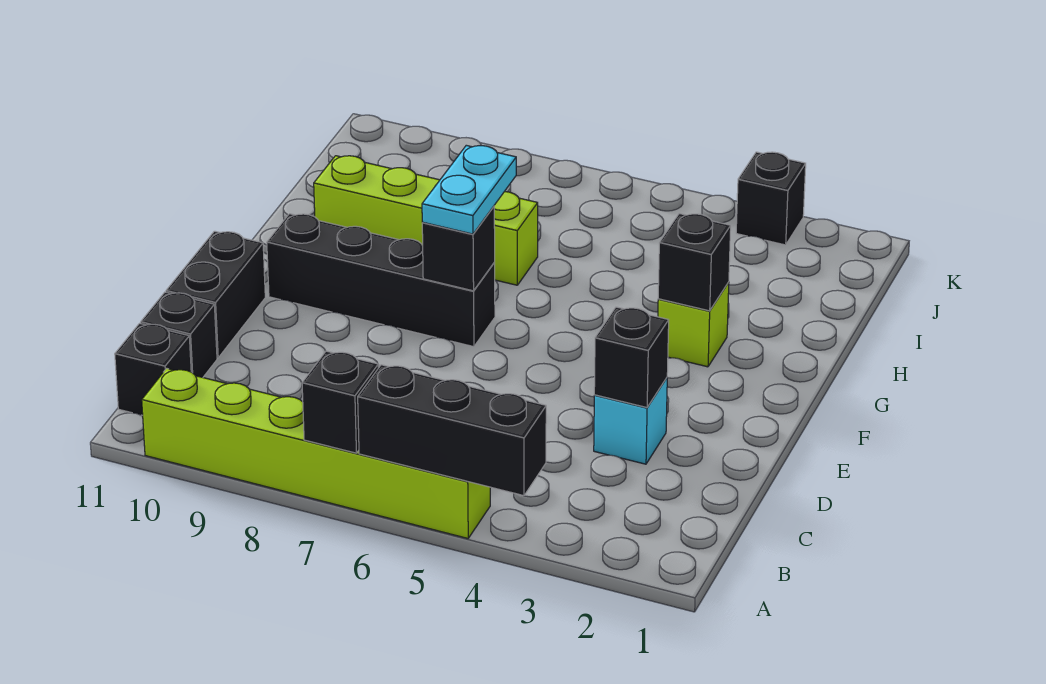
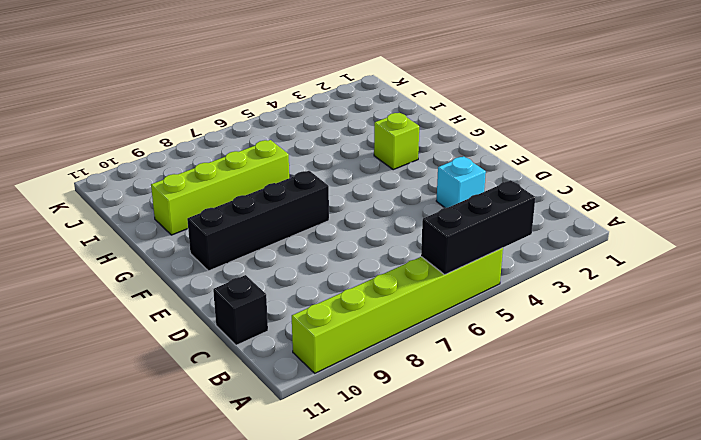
none -> black brick B11 level 1
none -> black brick D11:E11 level 1
none -> black brick K3 level 1

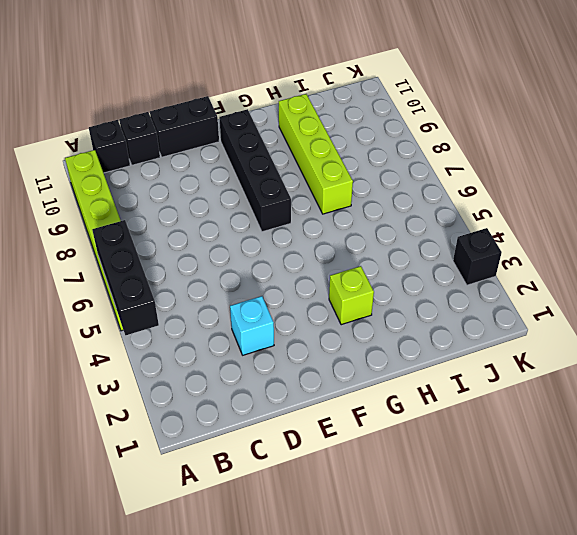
none -> black brick A7 level 2
none -> black brick D3 level 2
none -> black brick F7 level 2

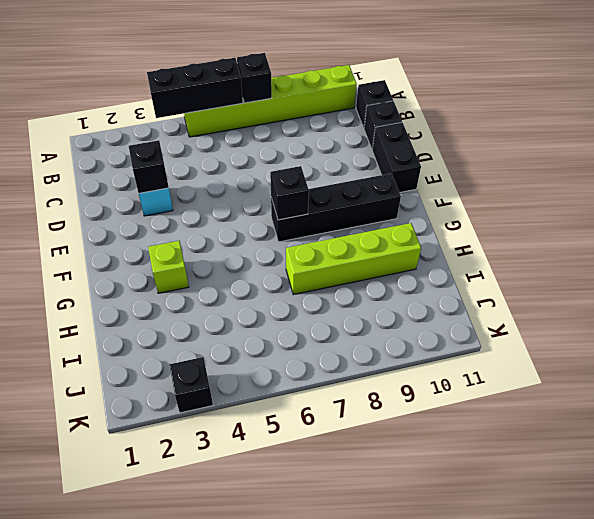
none -> black brick G3 level 2
none -> cyan plate F7:G7 level 3

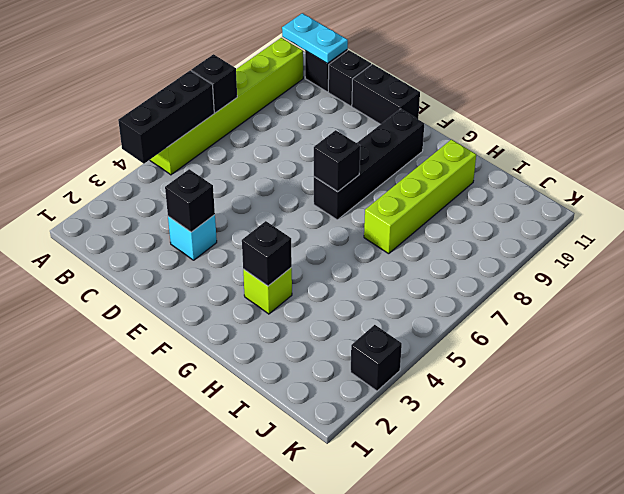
cyan plate A11:B11 level 2 -> cyan plate F7:G7 level 3

